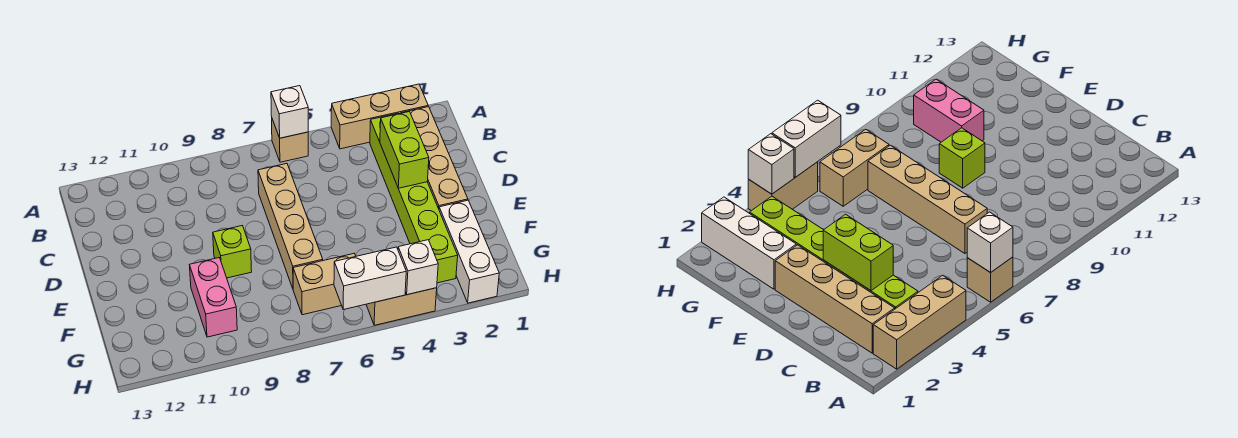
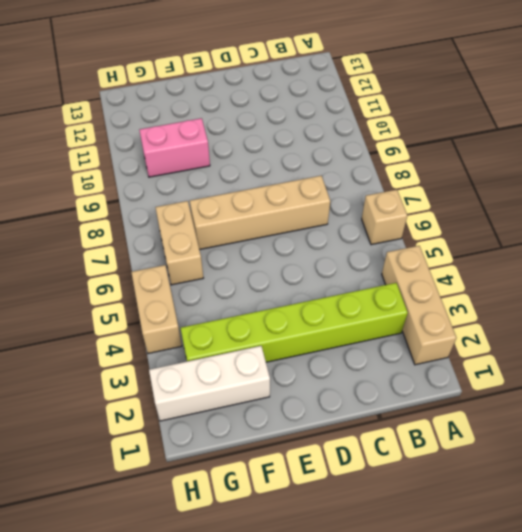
none -> tan brick B2:E2 level 1
none -> lime brick E9 level 1
none -> white brick A6 level 2

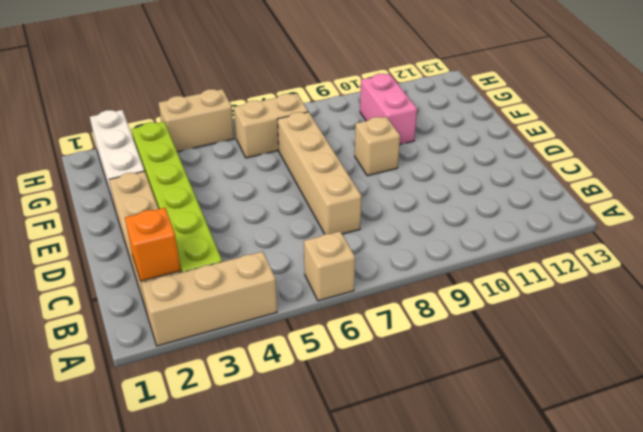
orange brick B2 level 2 -> none
tan brick E9 level 1 -> lime brick E9 level 1
none -> white brick A6 level 2
none -> lime brick C3:D3 level 2
none -> white brick H4 level 2

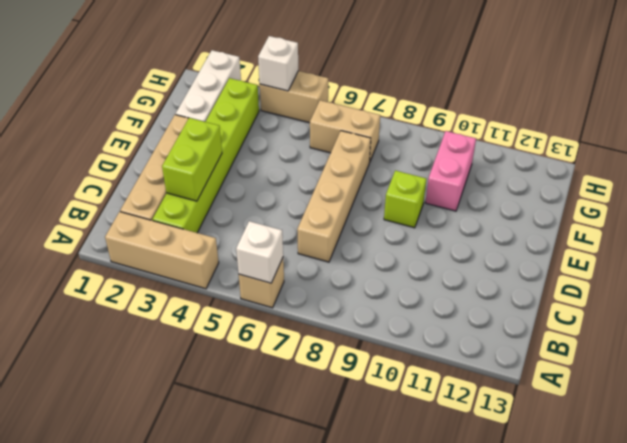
none -> white brick H5:H6 level 2

